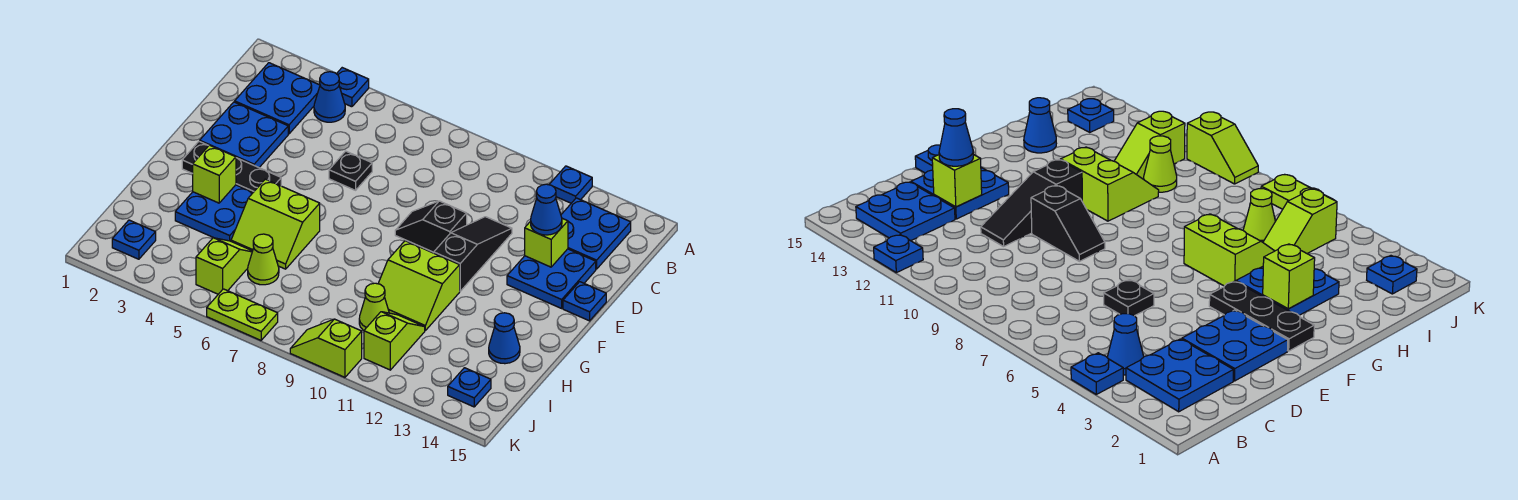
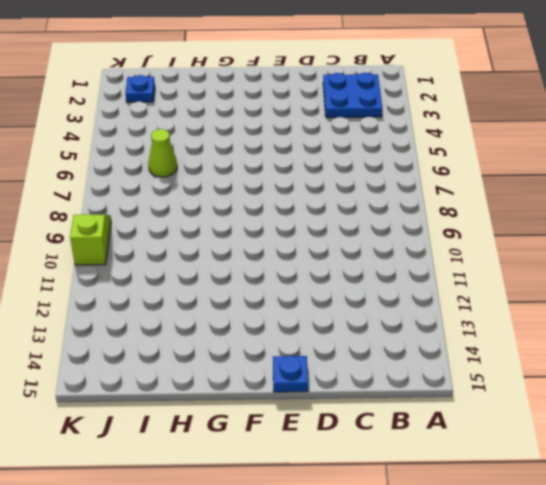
none -> blue plate A4 level 1
none -> blue plate A12 level 1
none -> blue cone B4 level 1

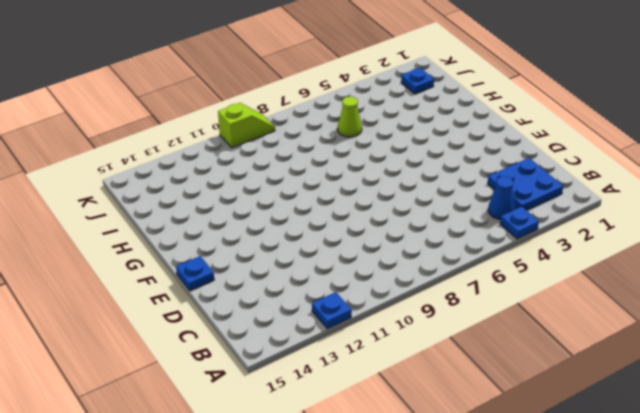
none -> blue plate B13:C14 level 1
none -> blue plate D2:E3 level 1
none -> black plate D6 level 1

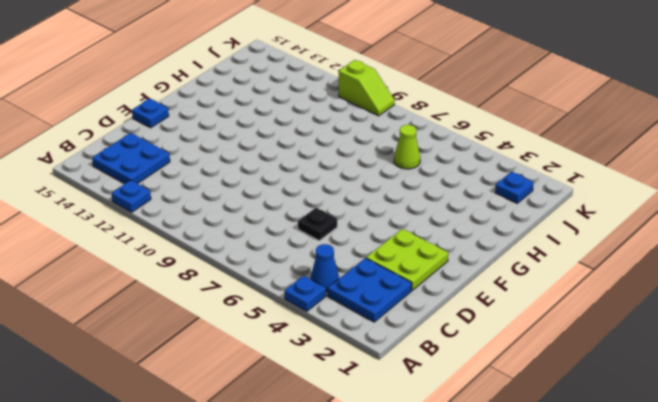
lime plate D2:E3 level 1 -> blue plate D2:E3 level 1
none -> black slope D11:F11 level 1 top F
none -> blue plate D13:E14 level 1
none -> black slope E9:E10 level 1 top 10

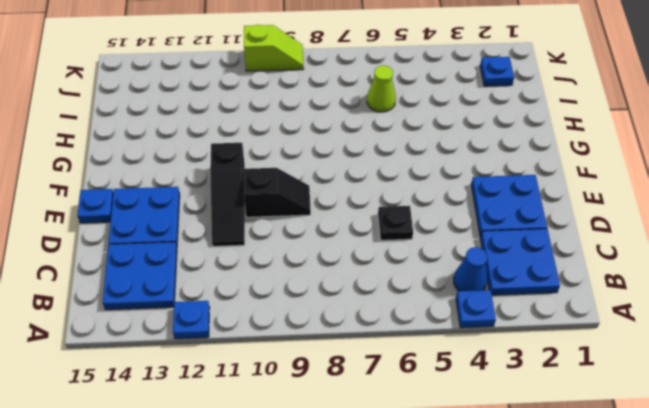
none -> black plate F2:F4 level 1
none -> blue plate G3:H4 level 1
none -> lime slope G5:H6 level 1 top G

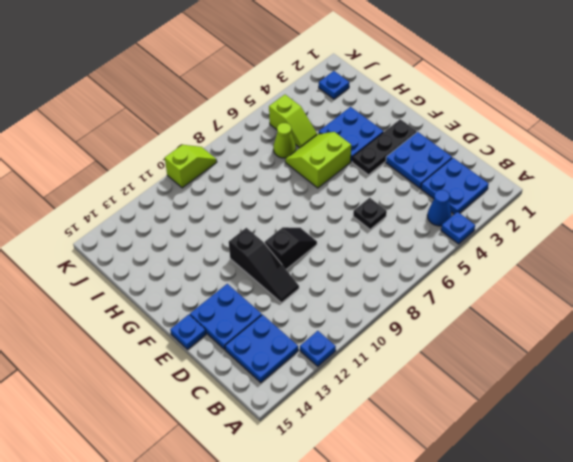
none -> lime slope G10:H11 level 1 top G
none -> blue cone H14 level 1
none -> lime cone I10 level 1

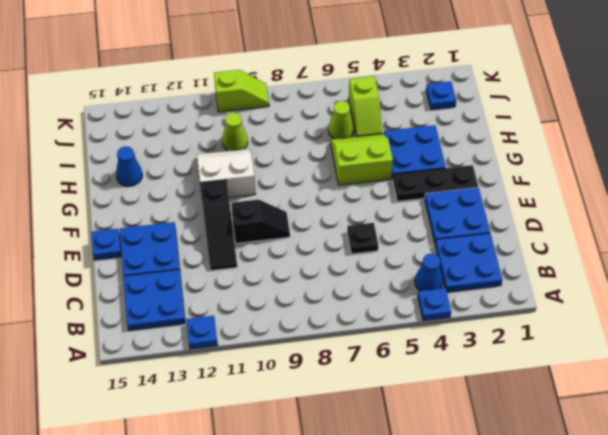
white slope G10:H11 level 1 top G -> lime slope G10:H11 level 1 top G
none -> lime slope I11:J11 level 1 top J
none -> blue plate J14 level 1
none -> lime plate K6:K7 level 1

